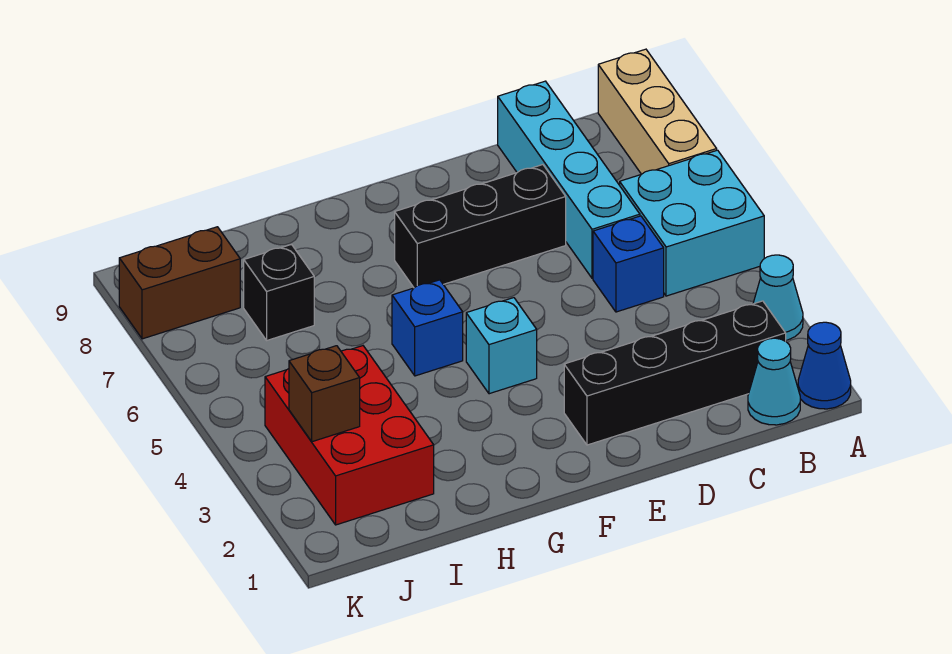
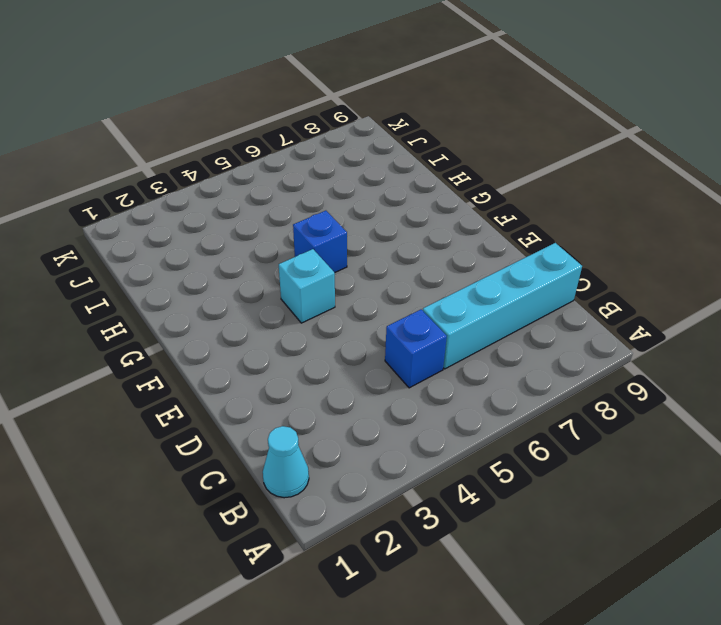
none -> blue cone A1 level 1
none -> cyan cone A3 level 1
none -> cyan brick A5:B6 level 1

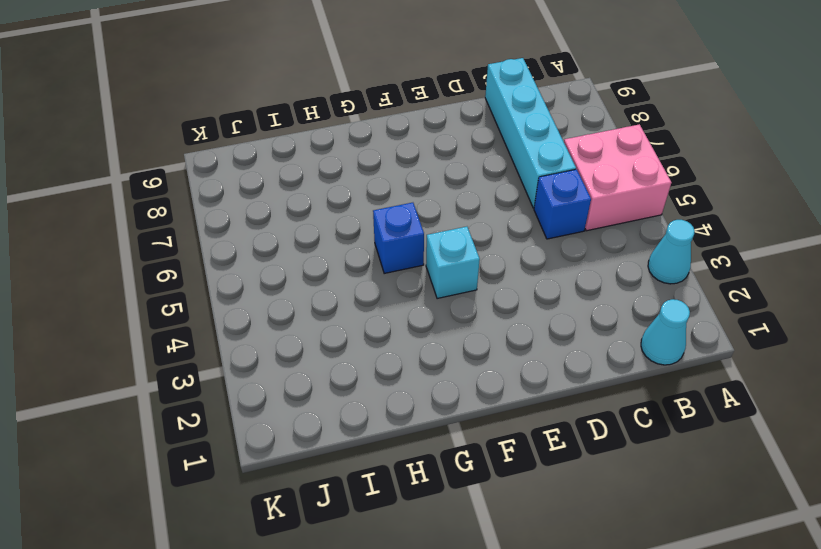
pink brick A5:B6 level 1 -> cyan brick A5:B6 level 1
none -> blue cone A1 level 1
none -> tan brick A7:A9 level 1
none -> black brick B2:E2 level 1

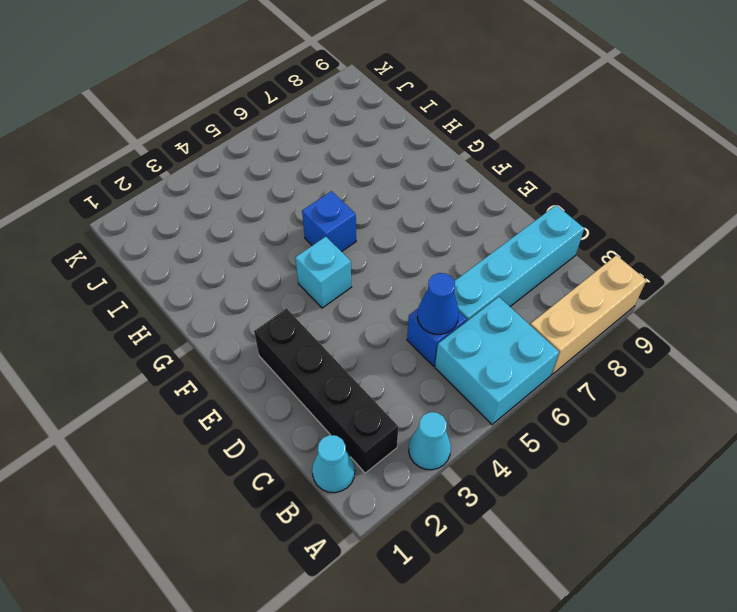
blue cone C5 level 2 -> blue cone A1 level 1
none -> black brick D7:F7 level 1
none -> red brick I2:J4 level 1
none -> black brick I7 level 1

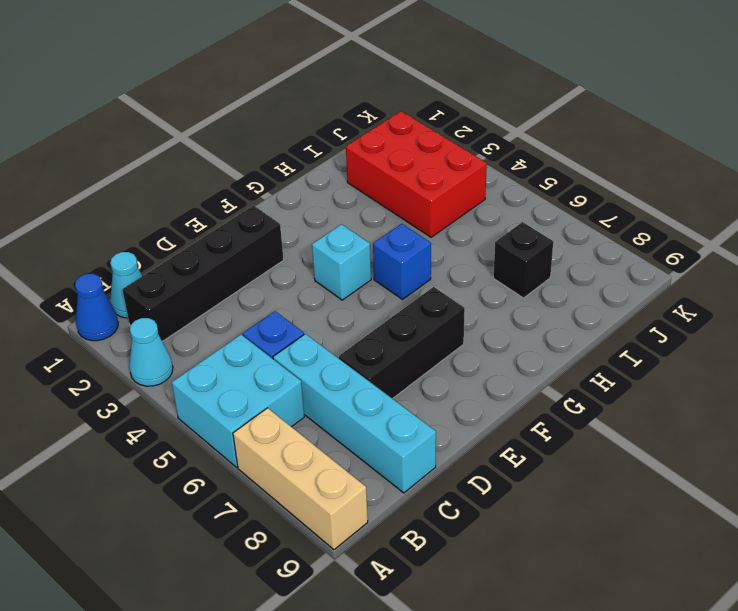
none -> brown brick J8:K8 level 1
none -> brown brick J3 level 2

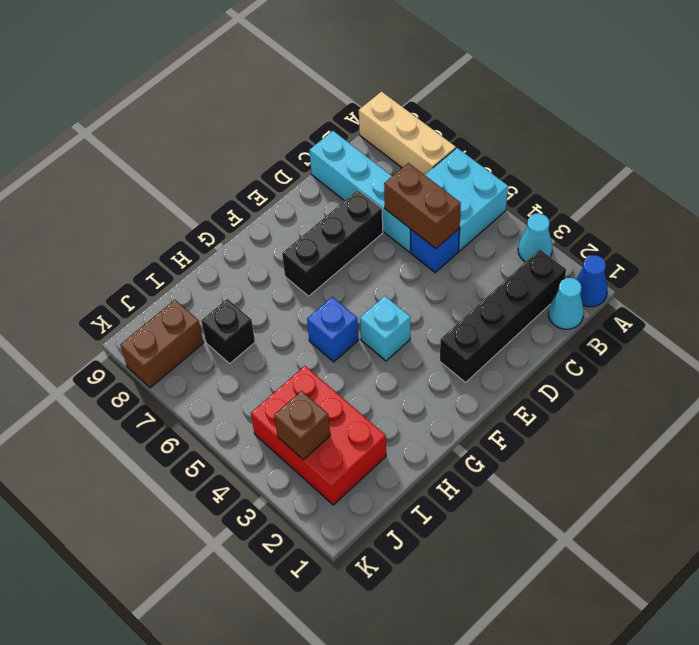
brown brick C5:C6 level 2 -> none

